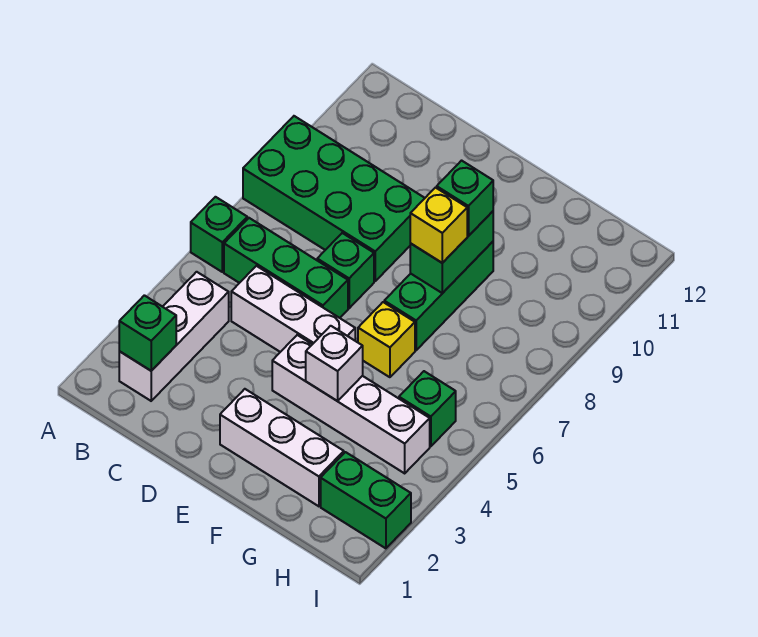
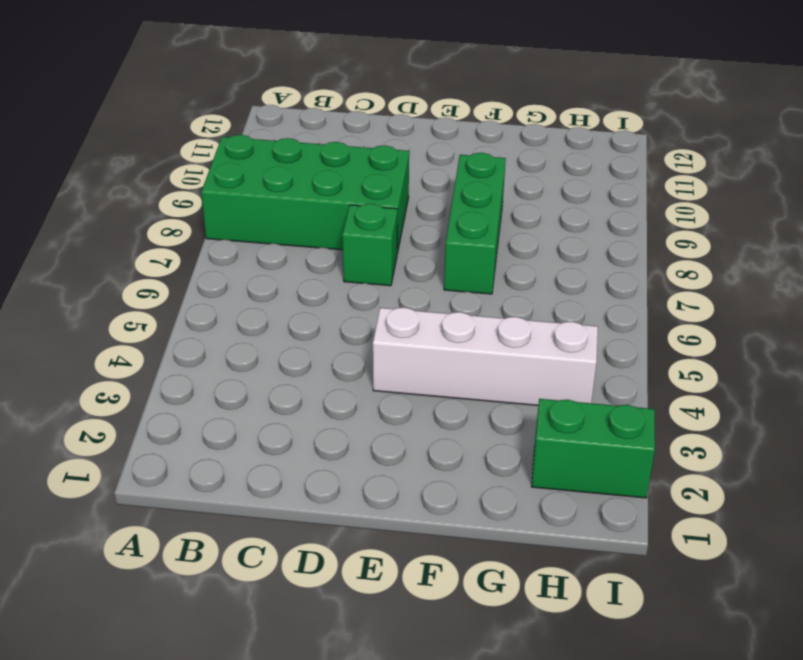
none -> green brick A6 level 1
none -> white brick B2:B4 level 1
none -> green brick B6:D6 level 1

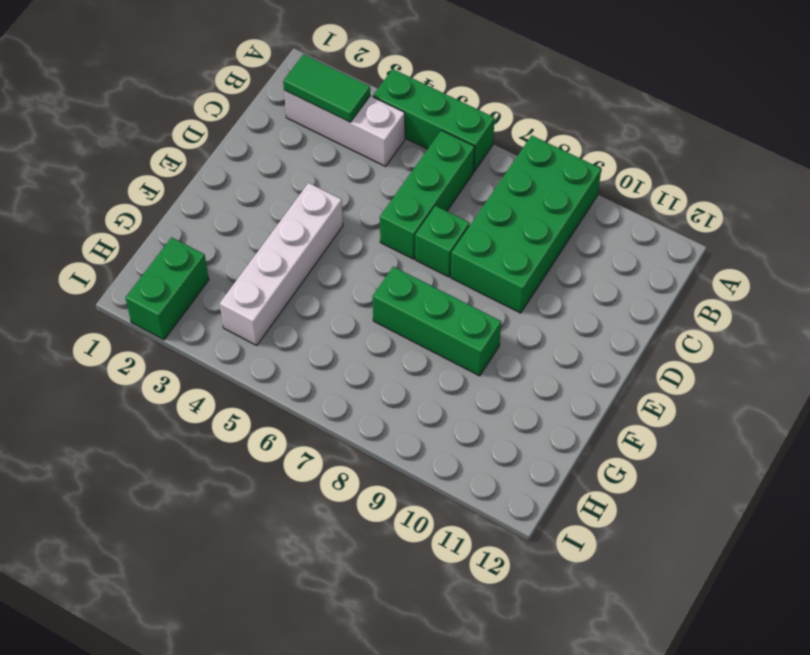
green brick A4:A6 level 1 -> green brick A6 level 1
green tile B2:B3 level 2 -> green brick B2 level 2
none -> white brick C5:E5 level 1
none -> white brick E2:G2 level 1
none -> yellow brick F6 level 1

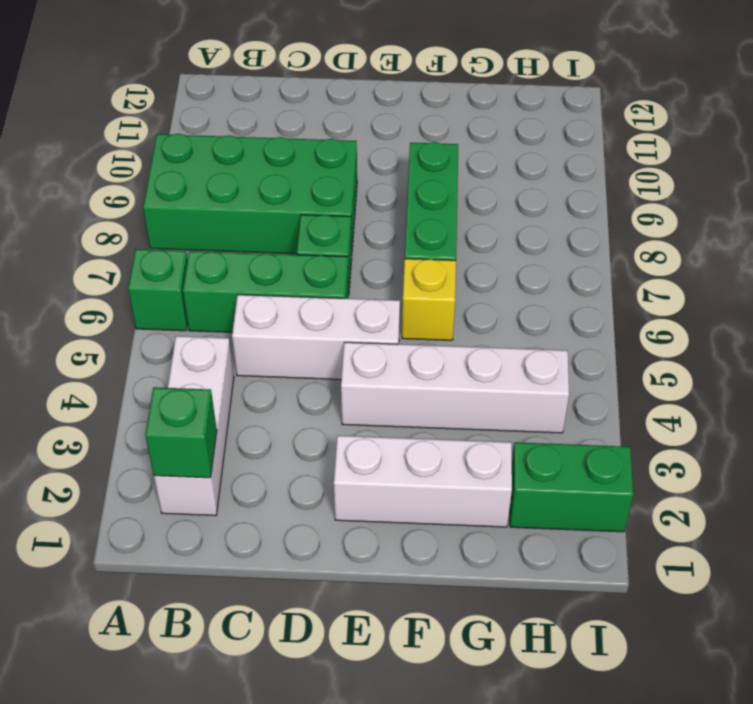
none -> green brick H5 level 1
none -> white brick F4 level 2
none -> green brick F8:F9 level 2

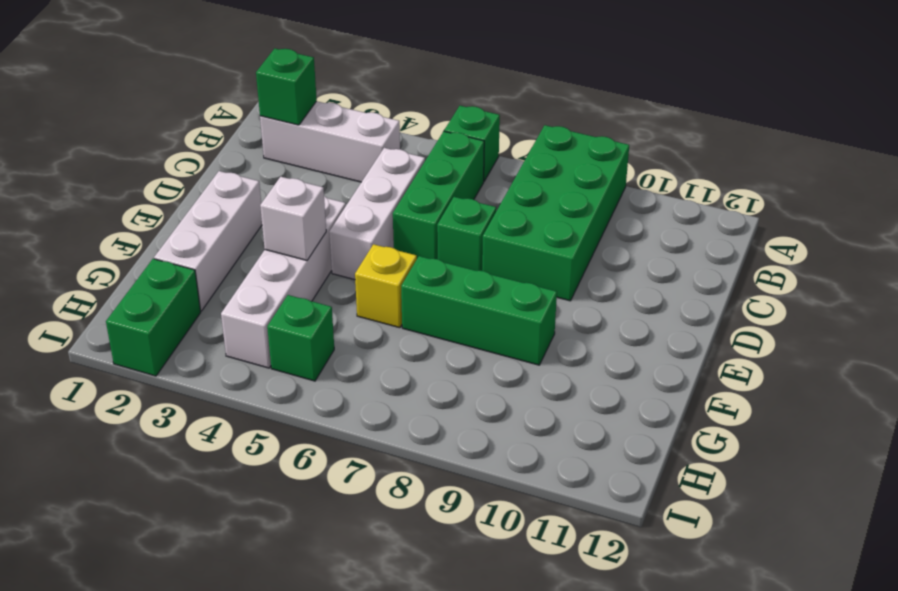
none -> green brick F8:F9 level 2
none -> yellow brick F8 level 3
none -> green brick F9 level 3

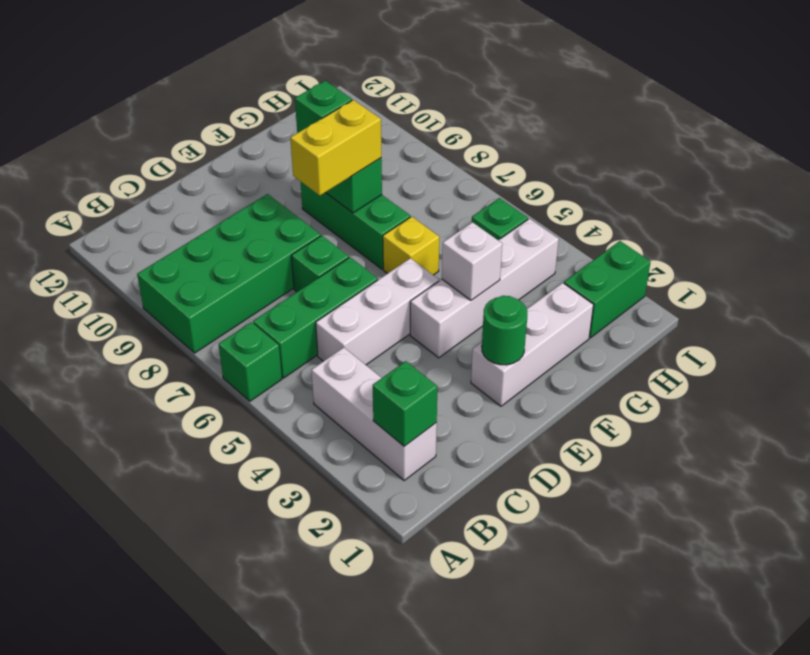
green round brick E2 level 2 -> none
yellow brick E8:F8 level 3 -> yellow brick F8 level 3

